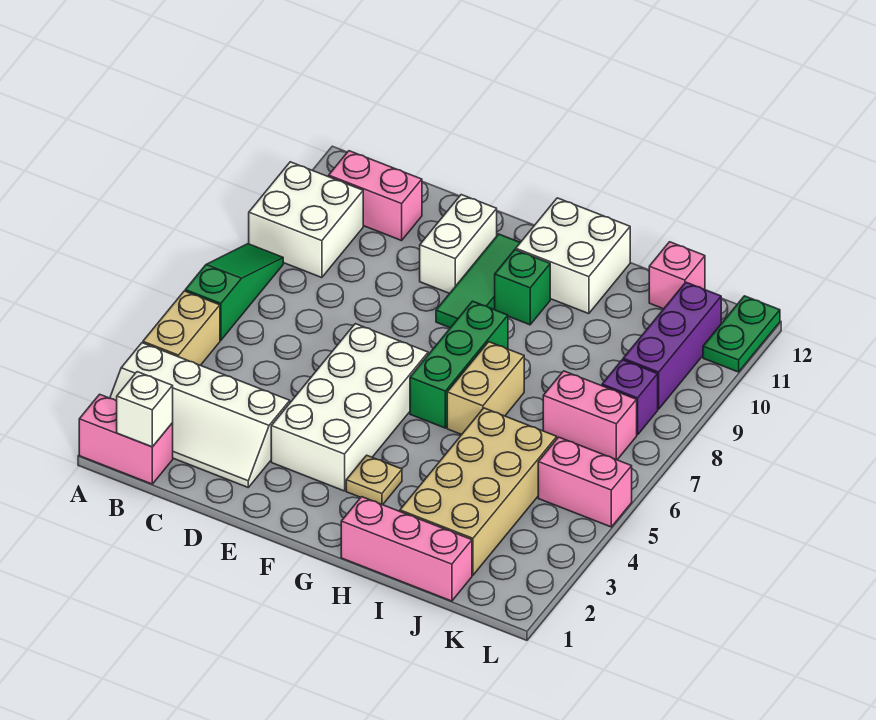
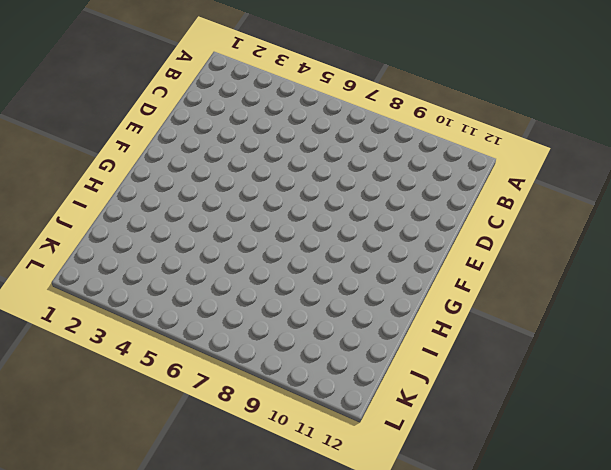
none -> pink brick A1:B1 level 1
none -> white slope A2:D3 level 1 top 3
none -> tan brick A4:A5 level 1

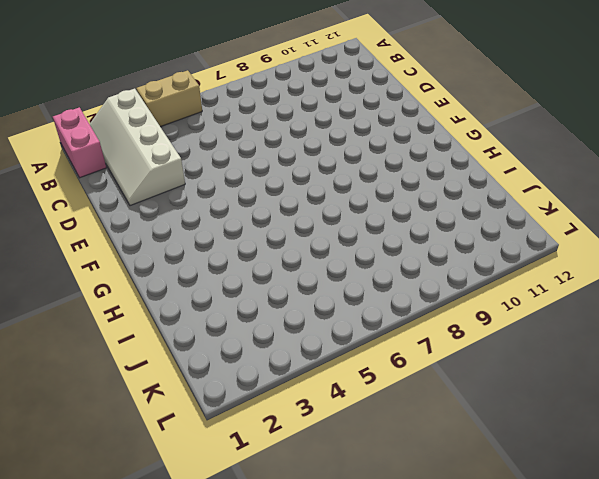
none -> green slope A6:A8 level 1 top 6
none -> white brick A9:B10 level 1
none -> pink brick B11:C11 level 1

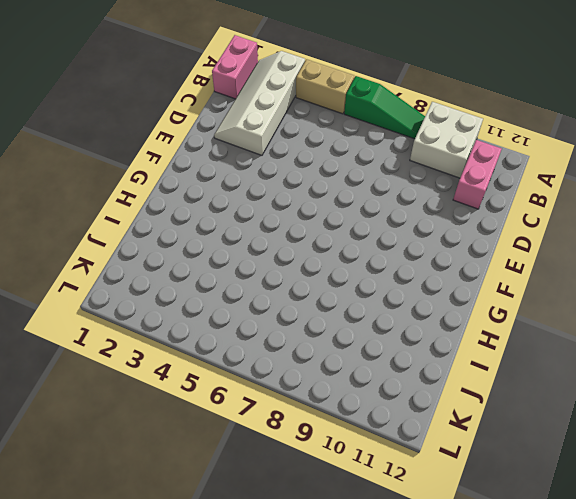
none -> white brick E3:F6 level 1
none -> white brick E10:E11 level 1
none -> green tile F9:F11 level 1

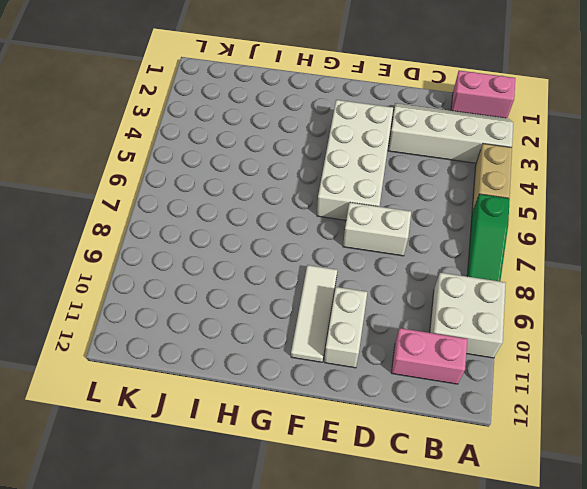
white brick D7:E7 level 1 -> none
white tile F9:F11 level 1 -> green tile F9:F11 level 1
none -> tan plate G3 level 1
none -> green brick G6:G8 level 1
none -> green brick G10 level 1

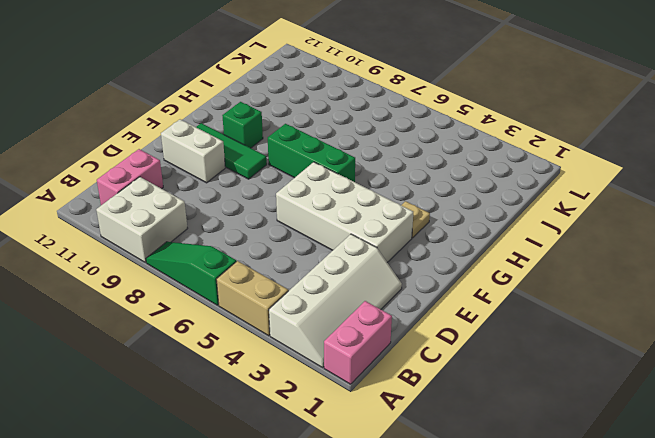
none -> white brick G11:H12 level 1
none -> pink brick H1:J1 level 1
none -> tan brick H6:H7 level 1

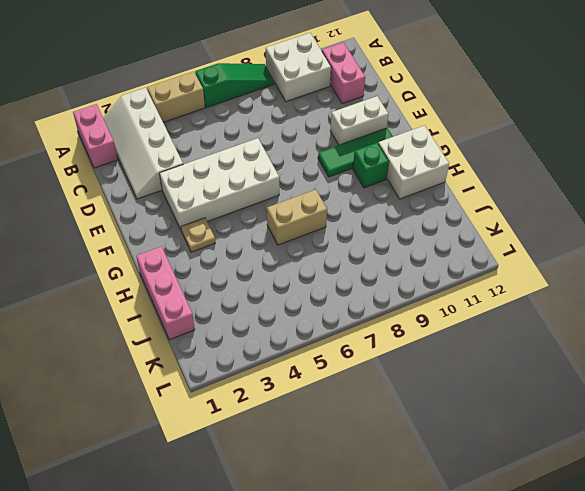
none -> green brick G6:G8 level 1
none -> tan brick I2:J5 level 1
none -> pink brick J7:K7 level 1

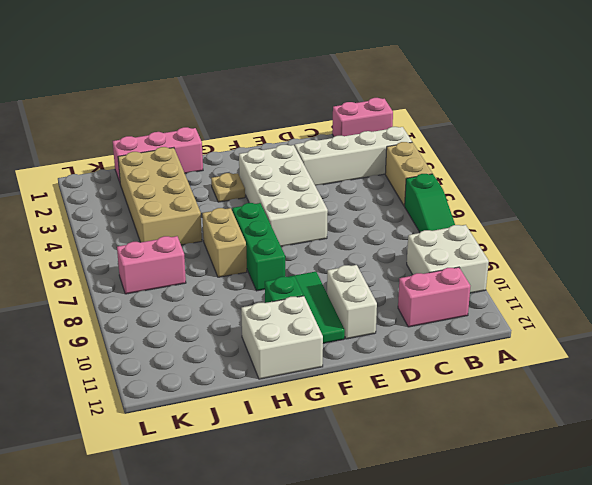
none -> pink brick J12 level 1
none -> pink brick K5:L5 level 1
none -> purple brick K8 level 1

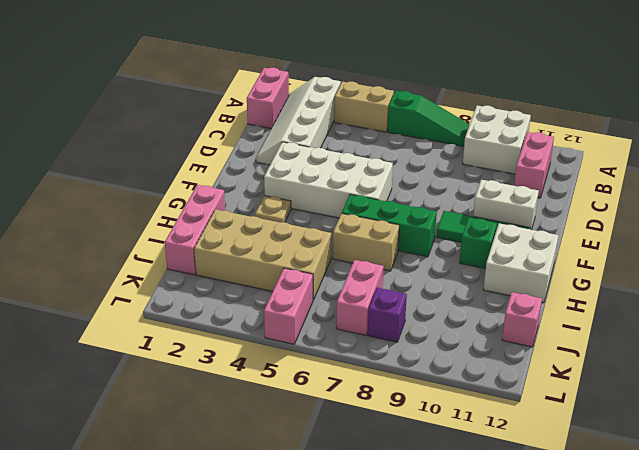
none -> purple brick K9:K11 level 1
none -> green plate L11:L12 level 1
none -> white brick B1 level 2

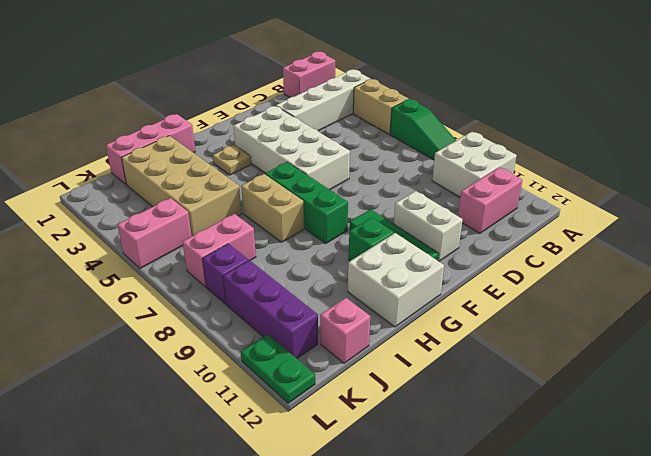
none -> white brick B1 level 2

